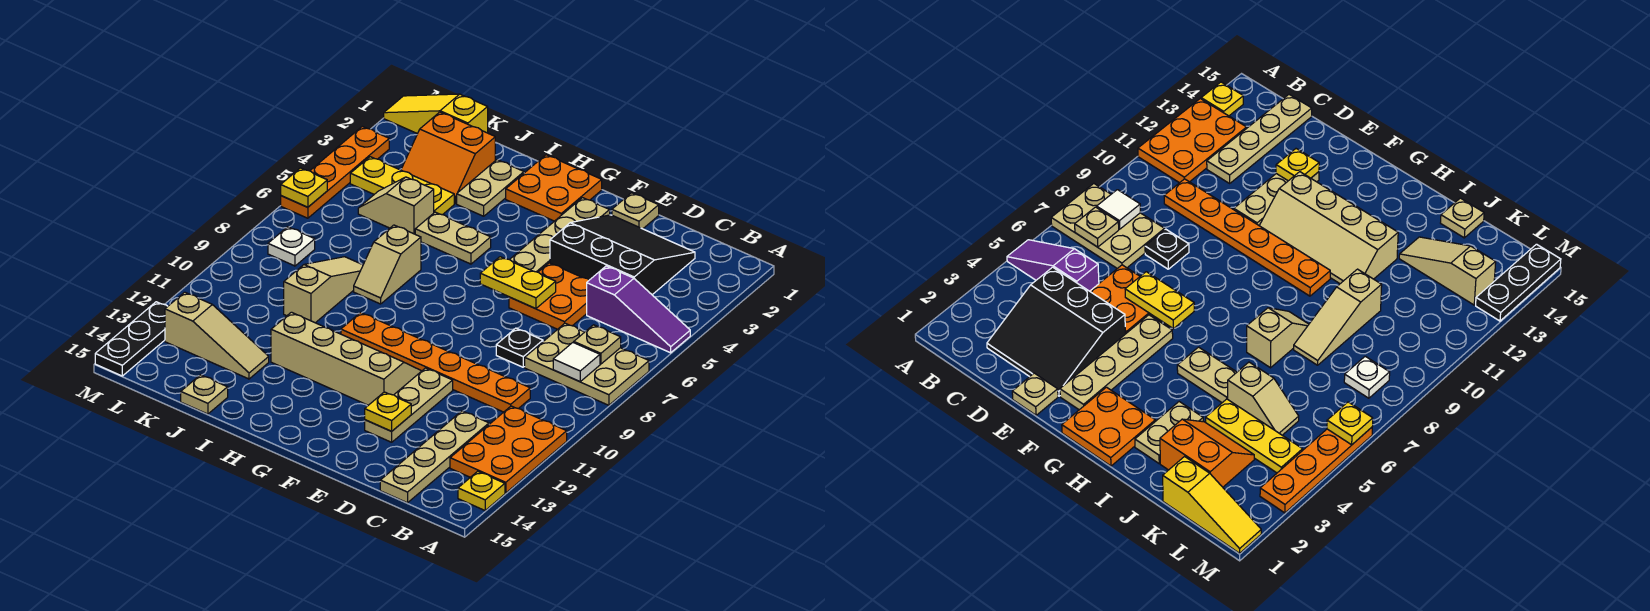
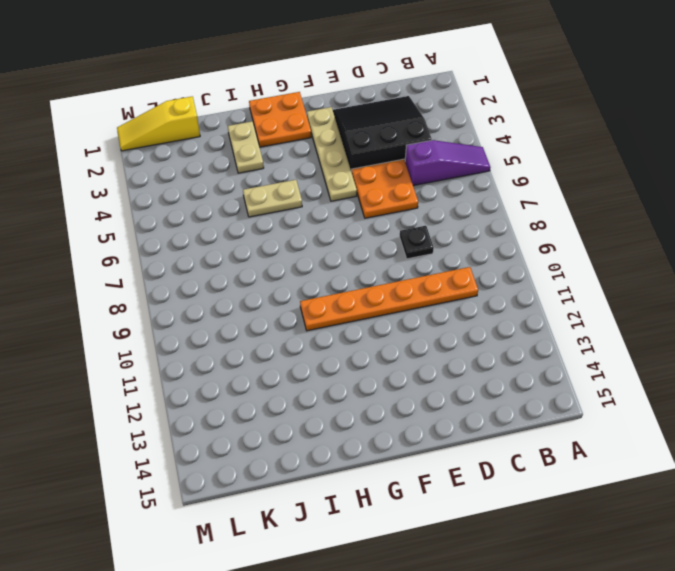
none -> tan plate A7:C8 level 1
none -> orange plate A11:B13 level 1
none -> yellow plate A14 level 1
none -> tan plate C12:C15 level 1

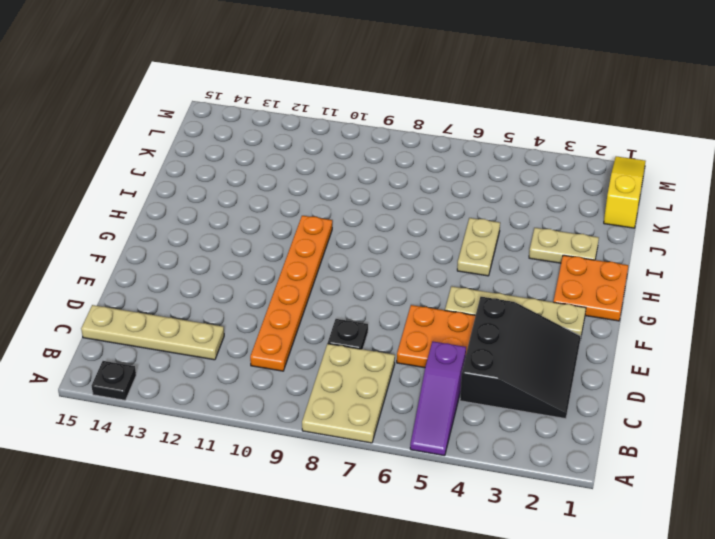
black plate A14 level 1 -> yellow plate A14 level 1
none -> orange plate A11:B13 level 1
none -> tan plate E1 level 1
none -> tan plate E11:E13 level 1
none -> tan slope F11:I12 level 1 top 12

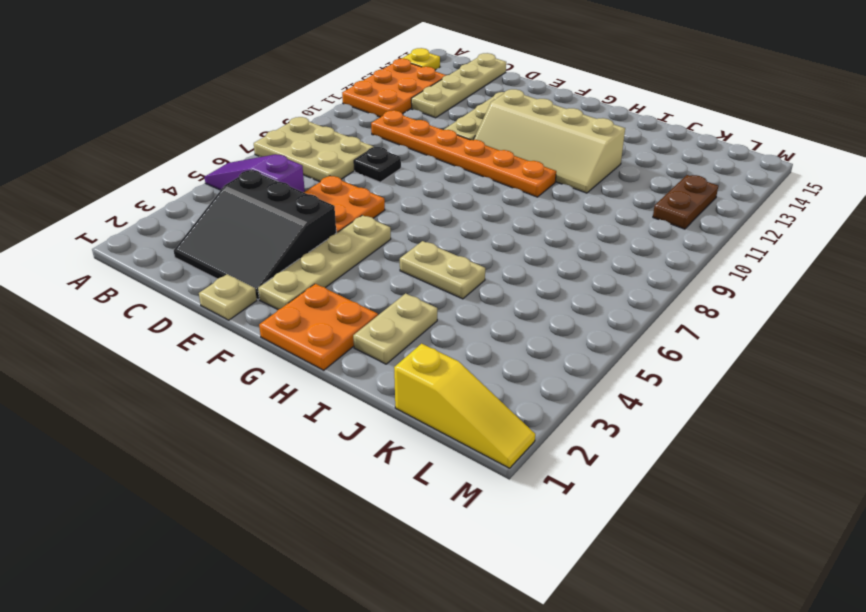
brown plate L11:L12 level 1 -> none
none -> tan slope I7:I8 level 1 top 7
none -> orange slope J2:K3 level 1 top 2
none -> yellow plate J4:L4 level 1
none -> tan slope J5:K5 level 1 top J

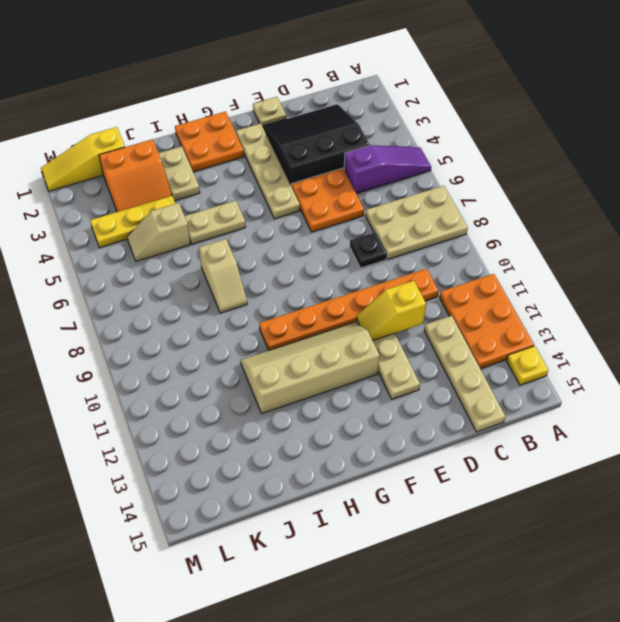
yellow slope D11:E11 level 2 top D -> none
none -> tan slope J8:J10 level 1 top 10
none -> tan slope J13:L13 level 1 top L
none -> tan plate J15 level 1
none -> white plate L8 level 1

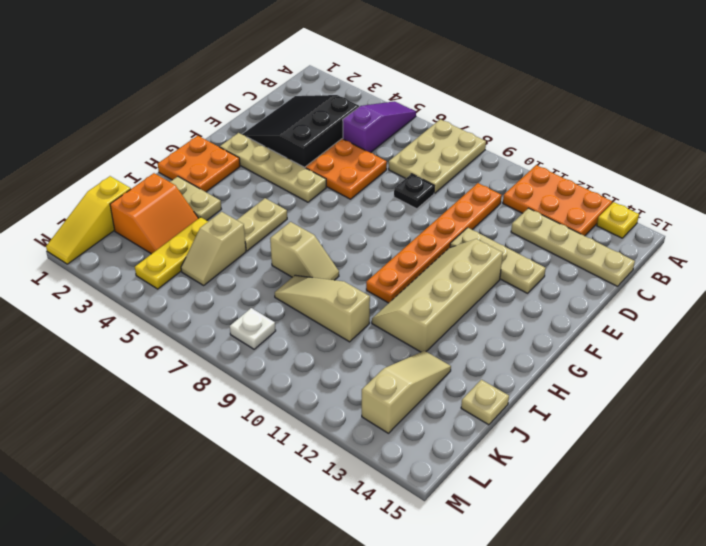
none -> tan plate E1 level 1
none -> orange plate M3:M6 level 1
none -> black plate M13:M15 level 1
none -> tan plate B7 level 2

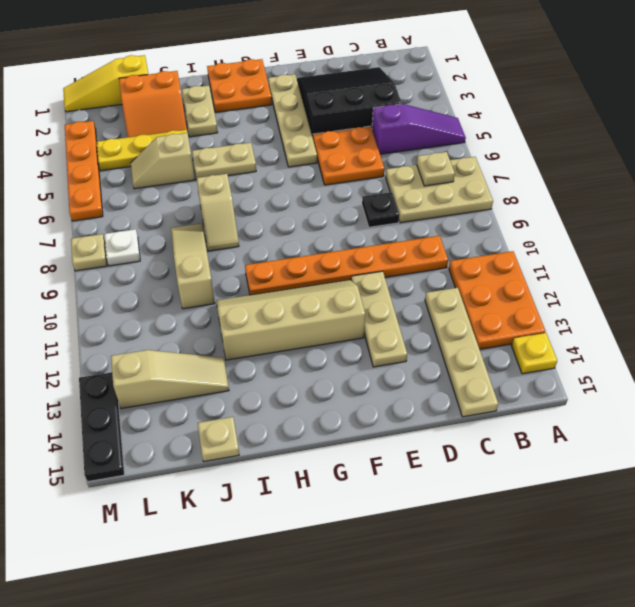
tan plate M8 level 1 -> tan plate E1 level 1
none -> white tile B8 level 2
none -> yellow plate E6:F6 level 2
none -> yellow plate E13 level 2
none -> yellow plate M6 level 2

